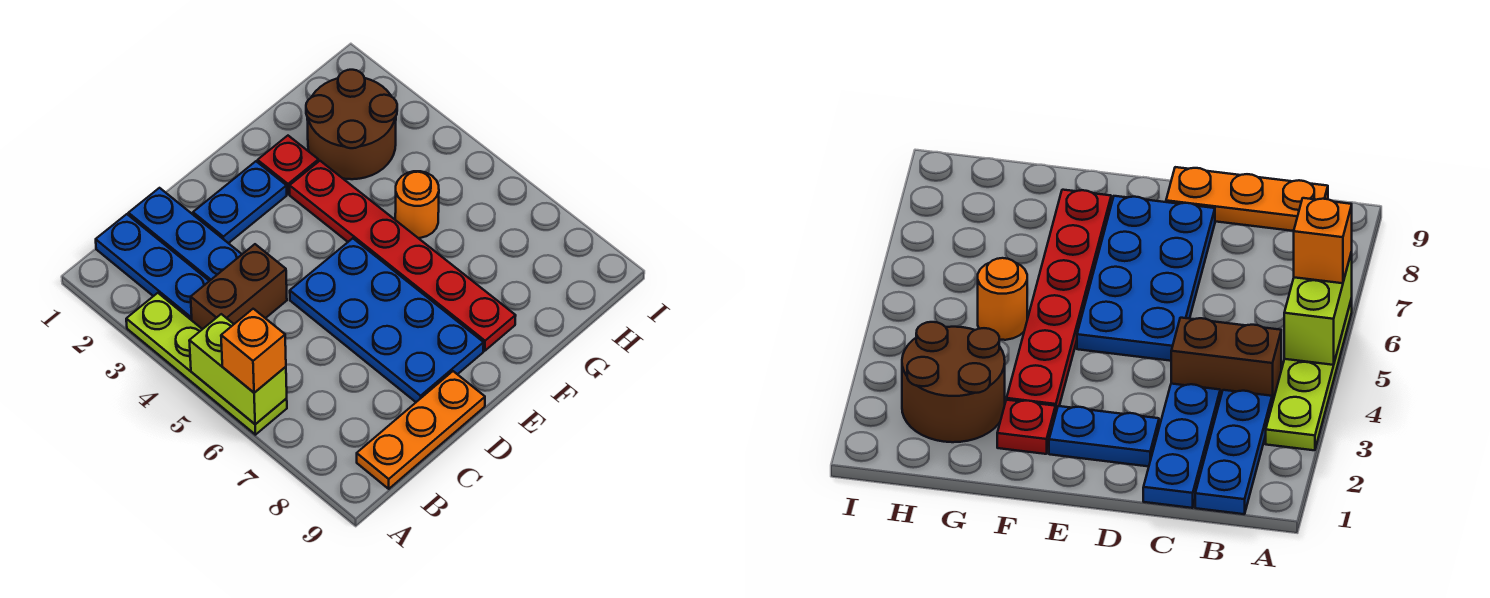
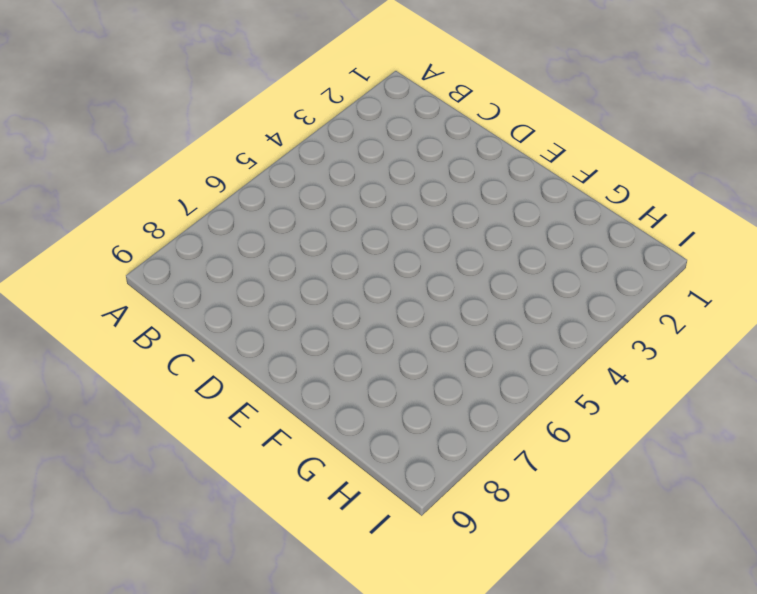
none -> lime plate A3:A6 level 1
none -> blue plate B1:B3 level 1
none -> brown brick B4:C4 level 1

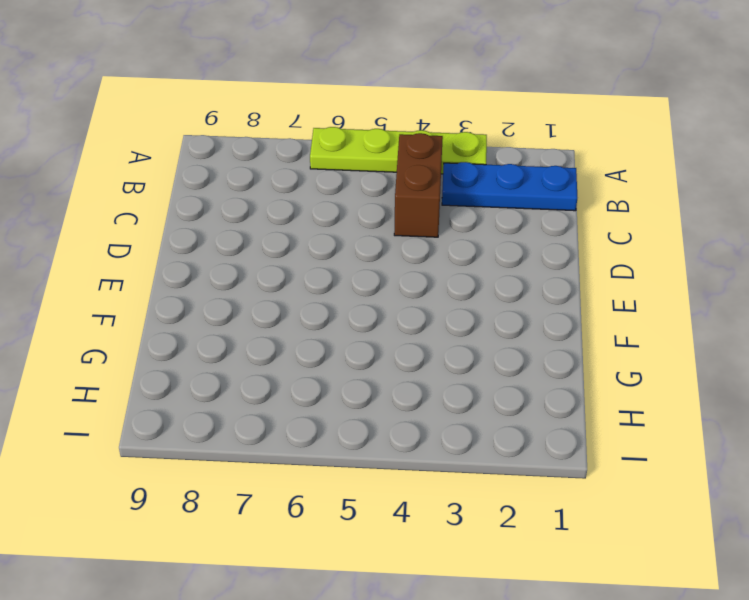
none -> orange plate B9:D9 level 1
none -> blue plate C1:C3 level 1
none -> blue plate D2:E2 level 1

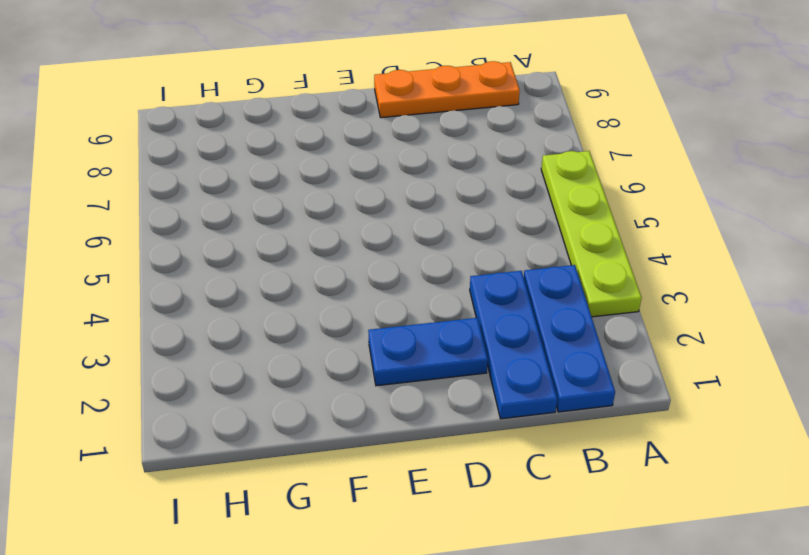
none -> brown brick B4:C4 level 1
none -> blue plate D5:E8 level 1
none -> red plate F2 level 1

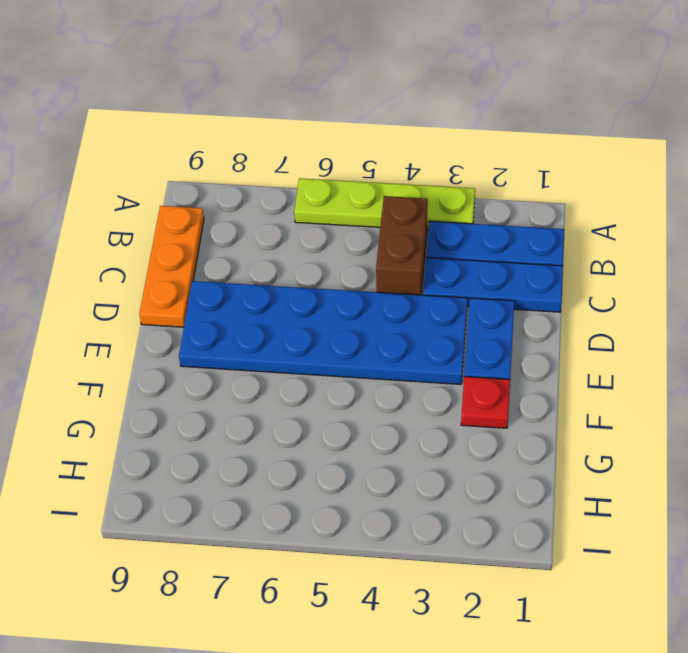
blue plate D3:E8 level 1 -> blue plate D5:E8 level 1
none -> red plate F3:F8 level 1
none -> brown round brick G2:H3 level 1
none -> orange round brick G5 level 1

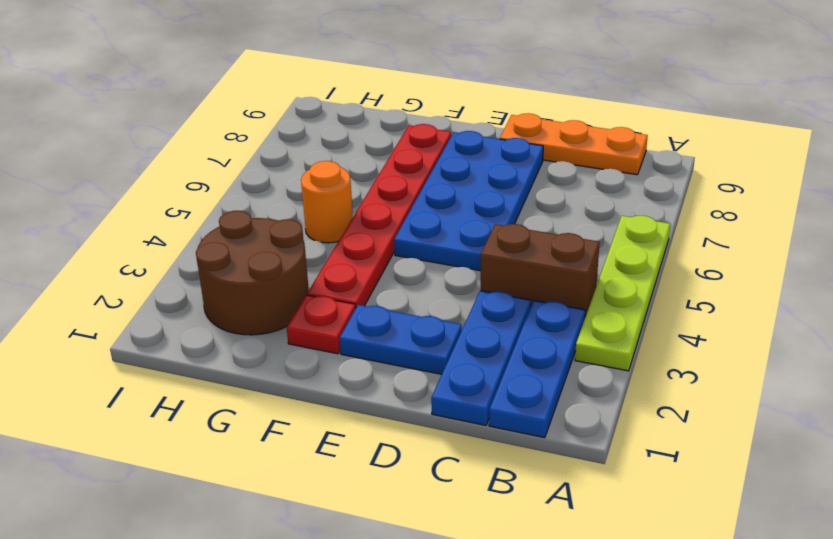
none -> lime brick A5:A6 level 2
none -> orange brick A6 level 3

